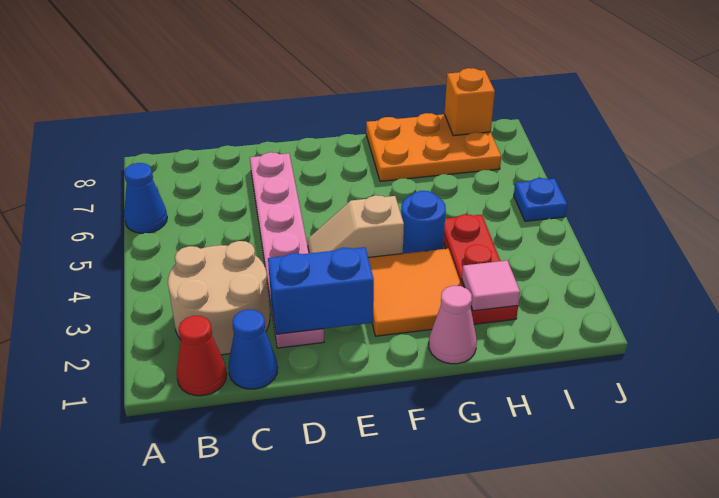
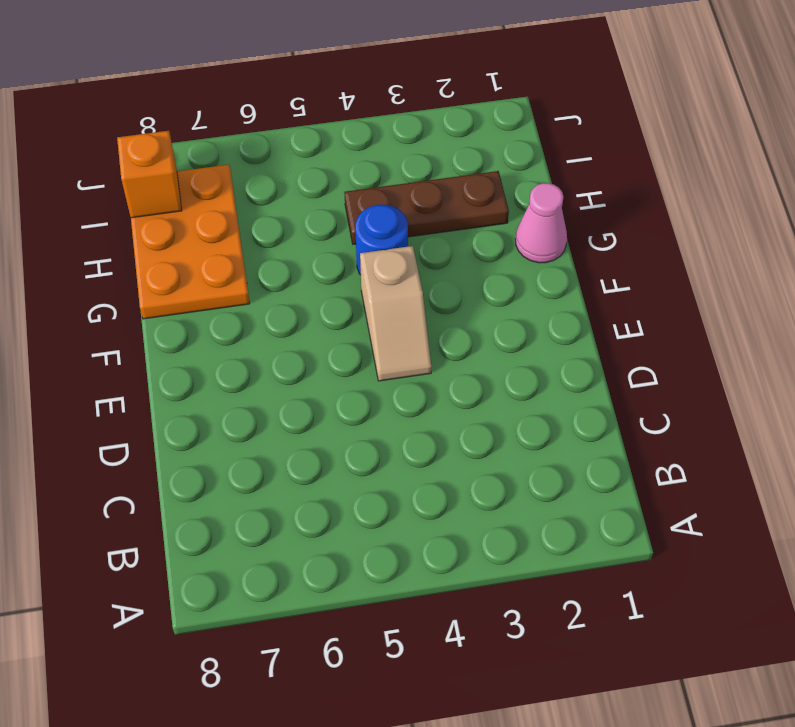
brown plate H2:H4 level 1 -> red plate H2:H4 level 1
none -> blue cone A6 level 1
none -> red cone B1 level 1
none -> tan round brick B2:C3 level 1

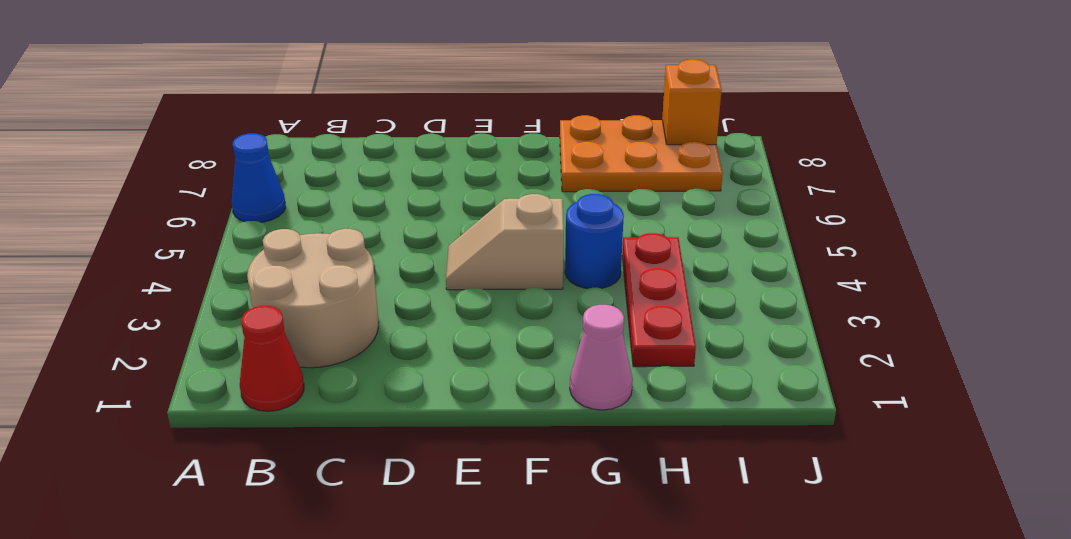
none -> blue cone C1 level 1
none -> pink plate D2:D7 level 1
none -> orange tile F2:G3 level 1

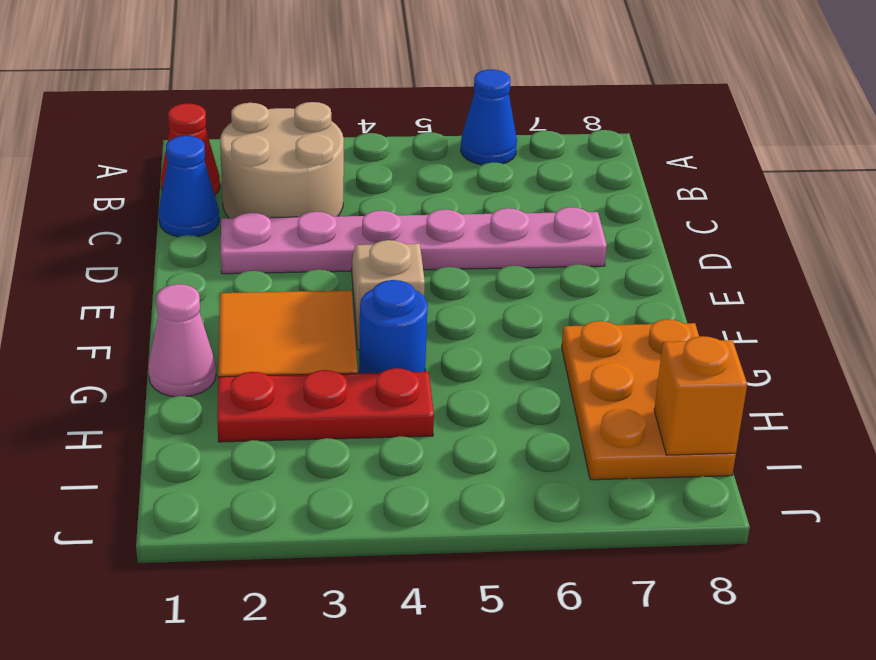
none -> blue plate J5 level 1
none -> blue brick D2:E2 level 2
none -> pink tile H2 level 2

